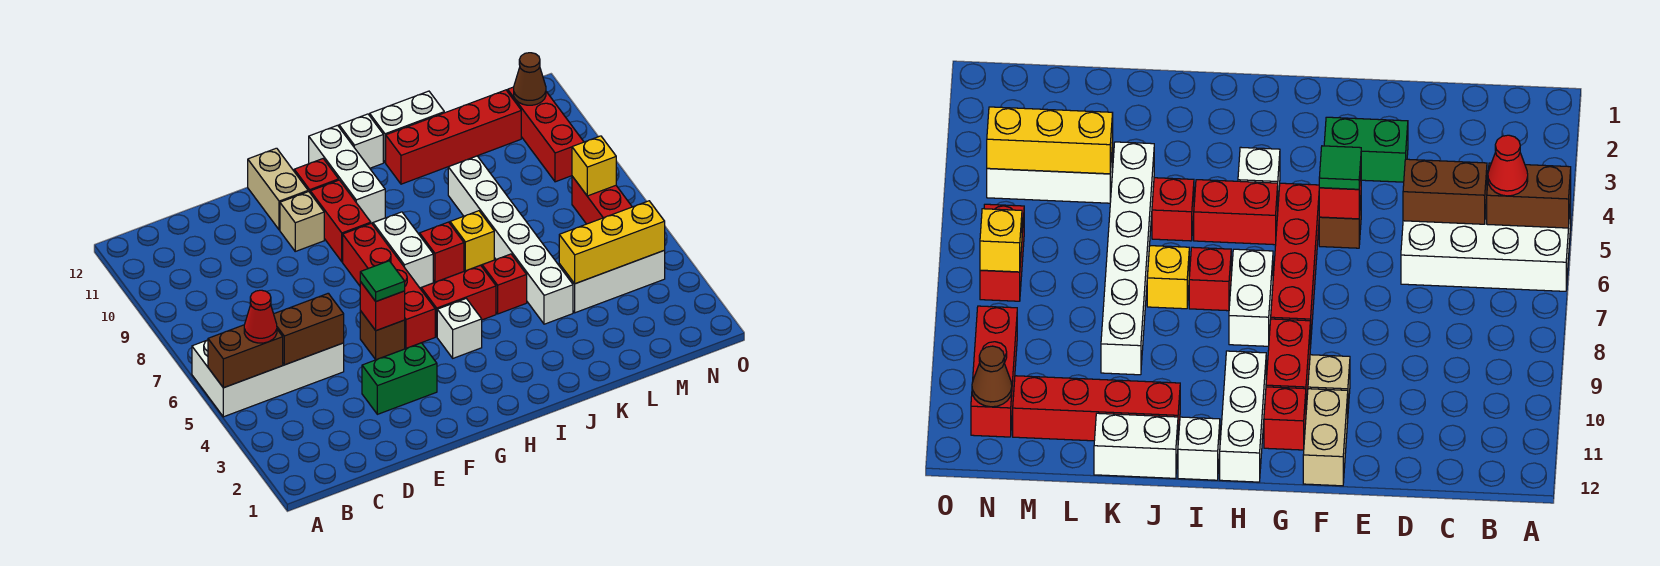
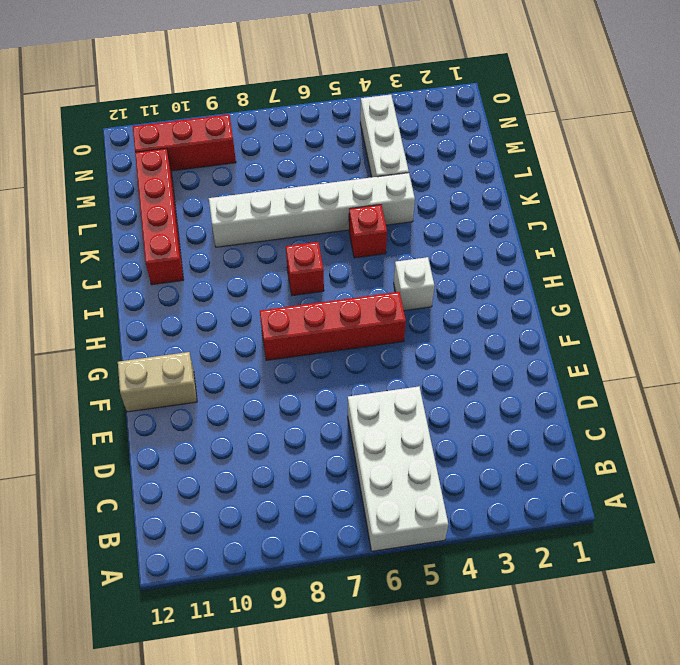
none -> green brick E3:F3 level 1
none -> brown brick F5 level 1
none -> tan brick F10 level 1
none -> red brick G9:G10 level 1

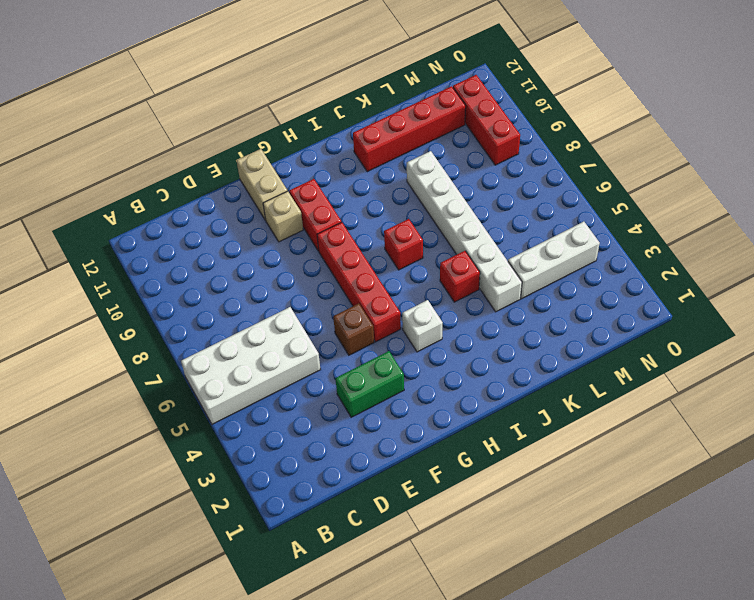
none -> red brick G11 level 1
none -> red brick H5:I5 level 1
none -> white brick H7:H8 level 1
none -> white brick H10:H12 level 1

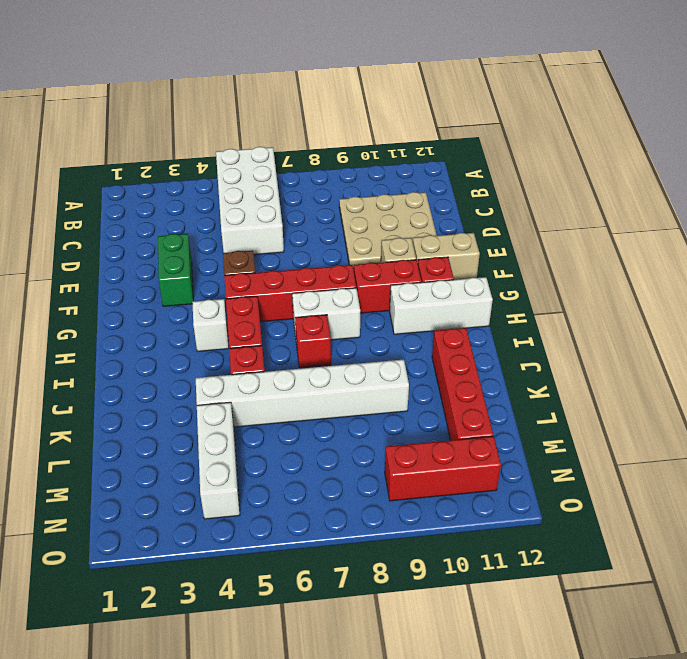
tan plate C9:E11 level 1 -> none
none -> white brick I12 level 1
none -> yellow brick J7 level 1
none -> white brick J12:K12 level 1
none -> red brick N6:N7 level 1

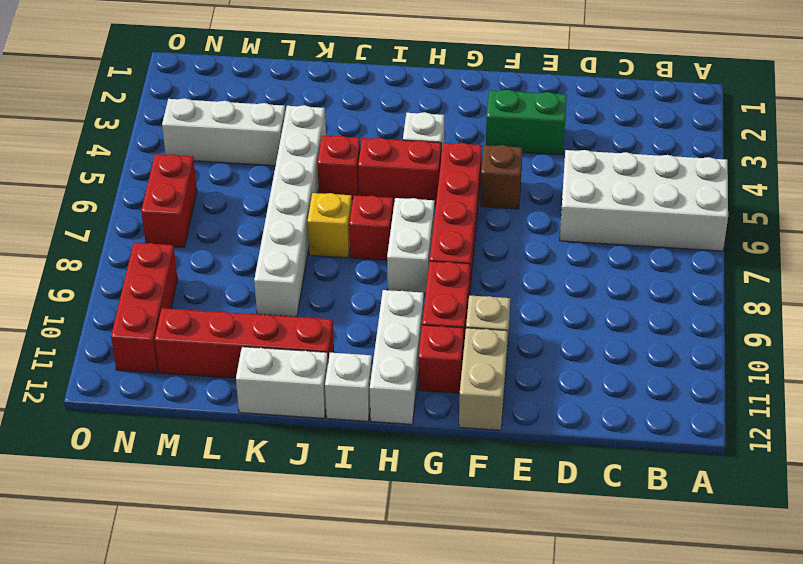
none -> brown brick A5:B5 level 2
none -> brown brick C5:D5 level 2
none -> red brick F5 level 2
none -> yellow brick L4:N4 level 2

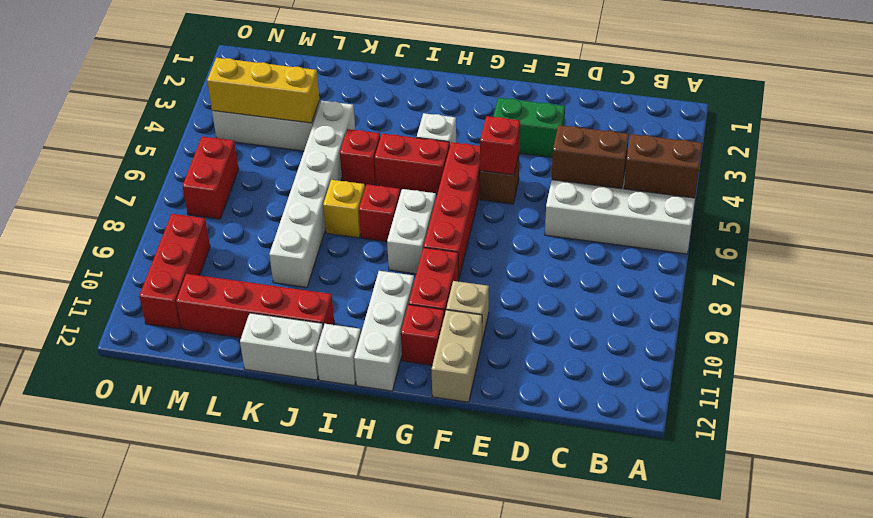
none -> yellow brick N7 level 2
none -> brown cone N11 level 2
none -> red cone B5 level 3
none -> green tile F5 level 3

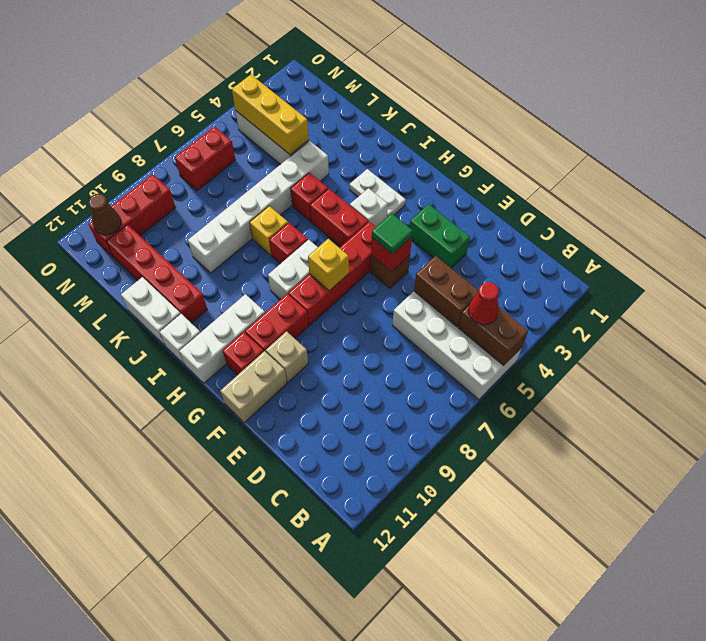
yellow brick G7 level 2 -> yellow brick N7 level 2
white plate H3:I3 level 1 -> none

